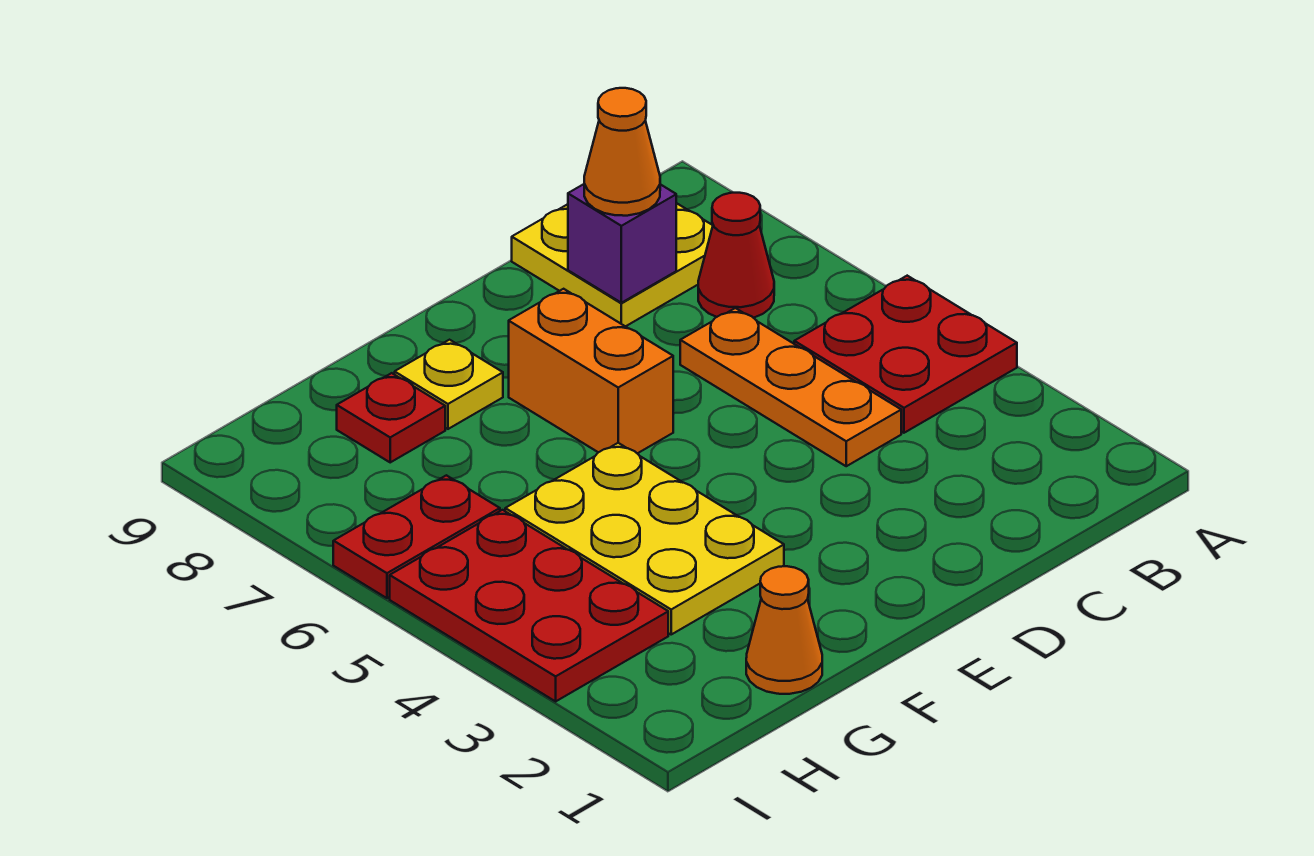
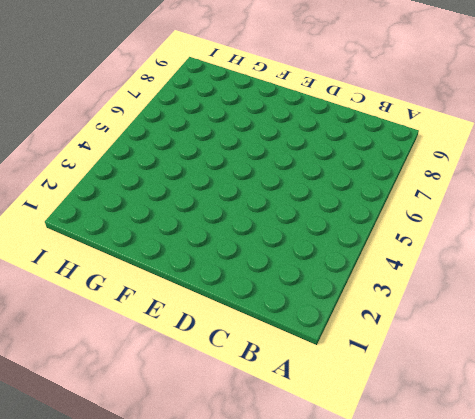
none -> red plate A4:B5 level 1
none -> red cone B7 level 1
none -> yellow plate B8:C9 level 1

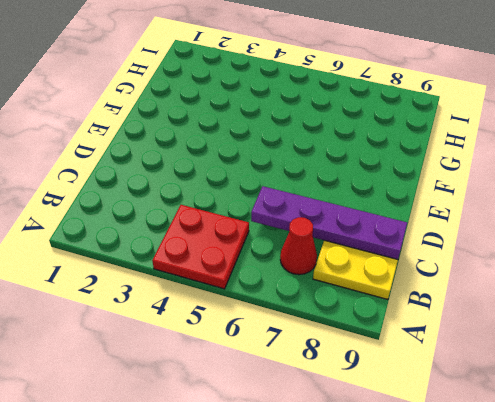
purple plate C6:C9 level 2 -> purple brick C8 level 2
none -> orange plate C4:C6 level 1
none -> orange brick E6:E7 level 1
none -> yellow plate F3:G5 level 1

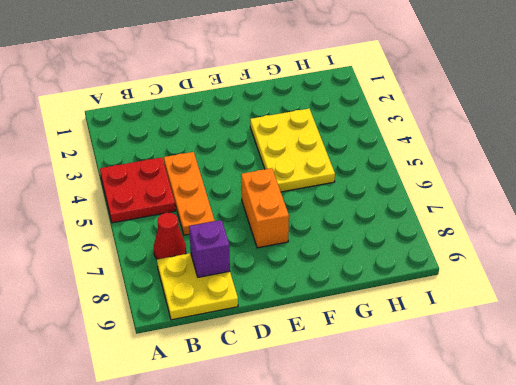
none -> yellow plate F8 level 1
none -> orange cone G1 level 1
none -> red plate G8 level 1

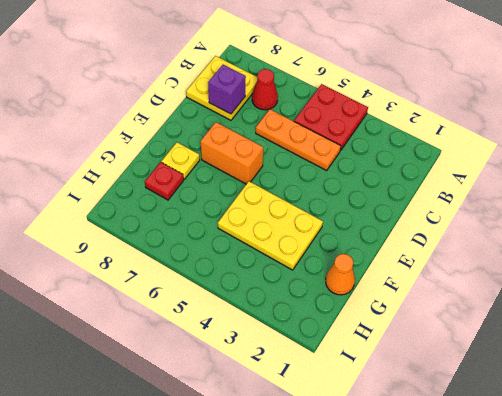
none -> red plate H3:I5 level 1
none -> red plate H6:I6 level 1
none -> orange cone C8 level 3

